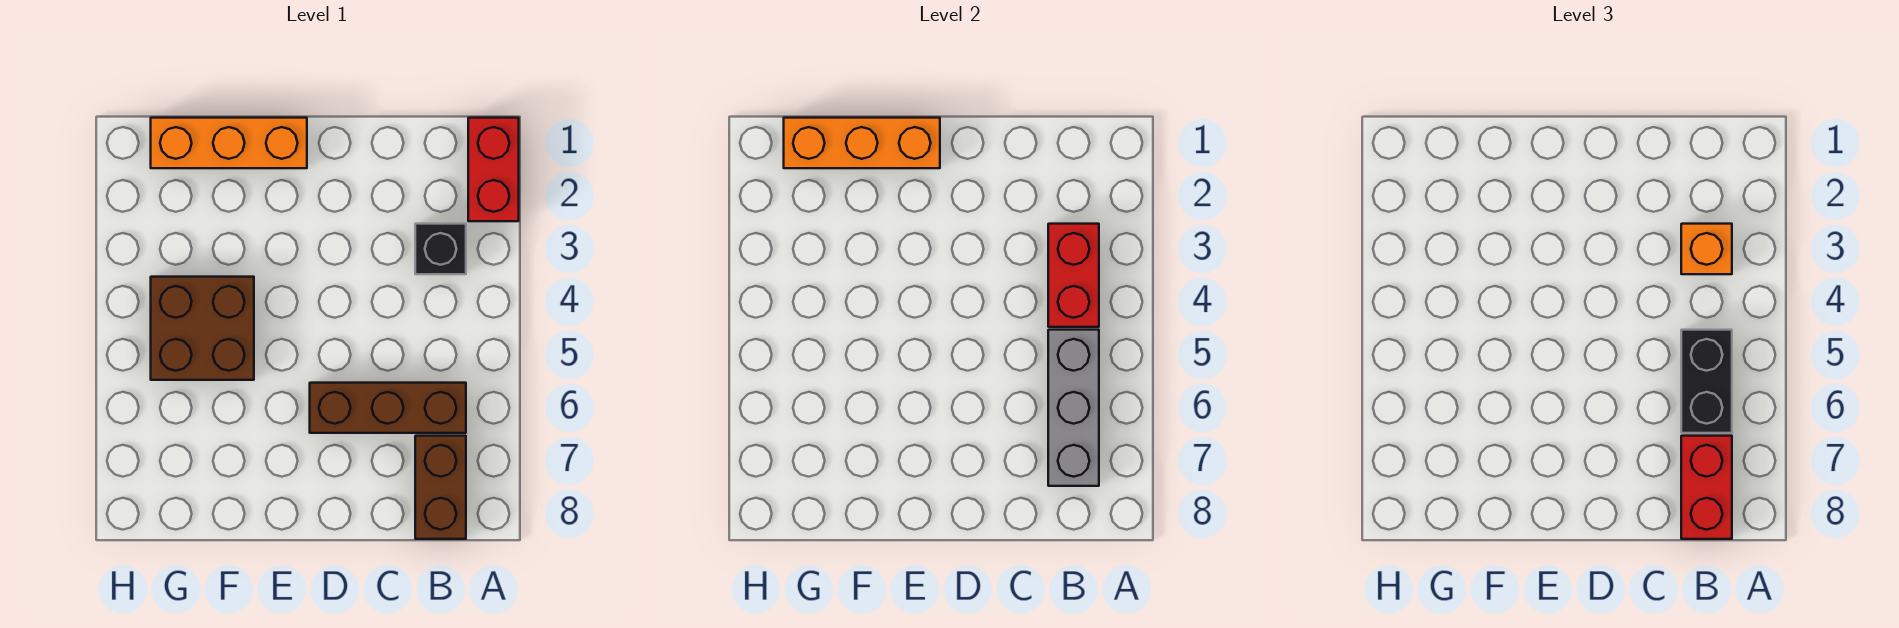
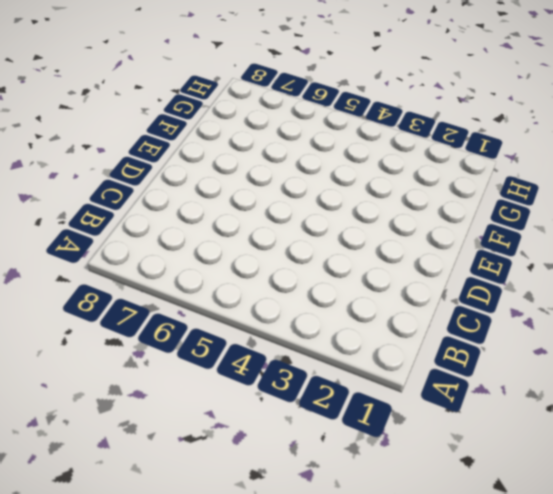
none -> red brick A1:A2 level 1
none -> black brick B3 level 1
none -> brown brick B6:D6 level 1

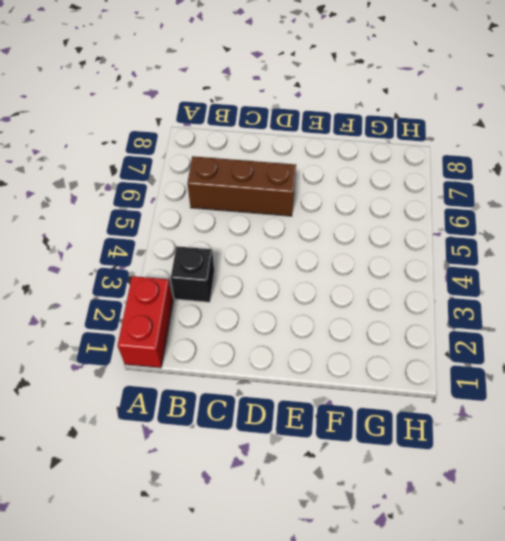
none -> brown brick B7:B8 level 1
none -> orange brick E1:G1 level 1
none -> brown brick F4:G5 level 1

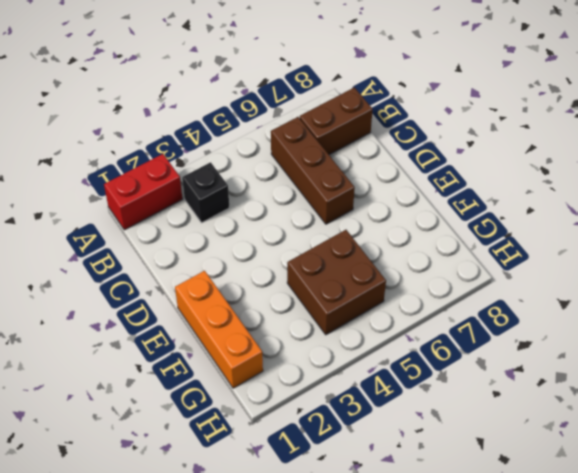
none -> red brick B3:B4 level 2
none -> grey brick B5:B7 level 2
none -> orange brick E1:G1 level 2

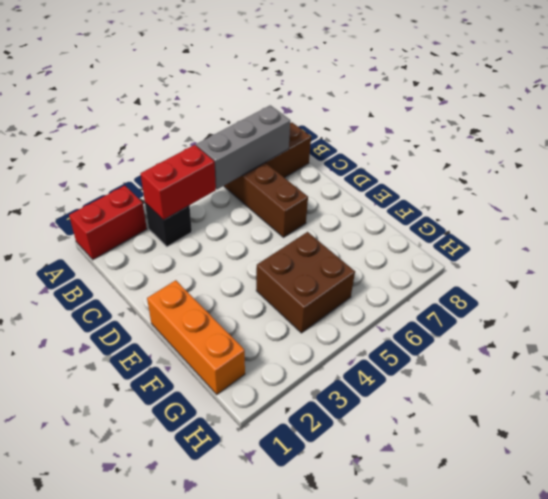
none -> orange brick E1:G1 level 2
none -> orange brick B3 level 3
none -> black brick B5:B6 level 3

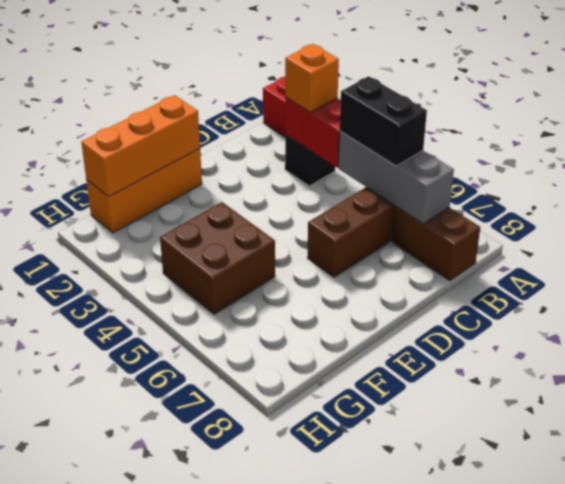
none -> red brick B7:B8 level 3

